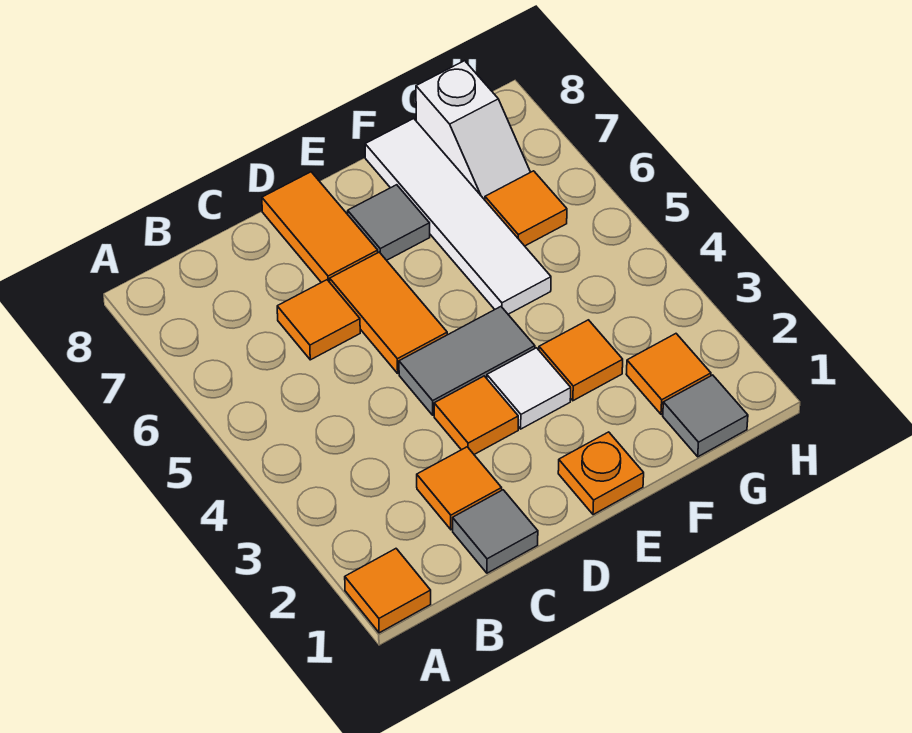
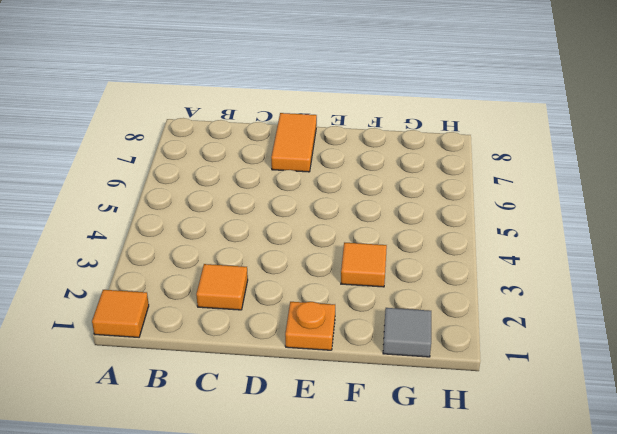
none -> grey tile C1 level 1
none -> orange tile C6 level 1
none -> orange tile D3 level 1

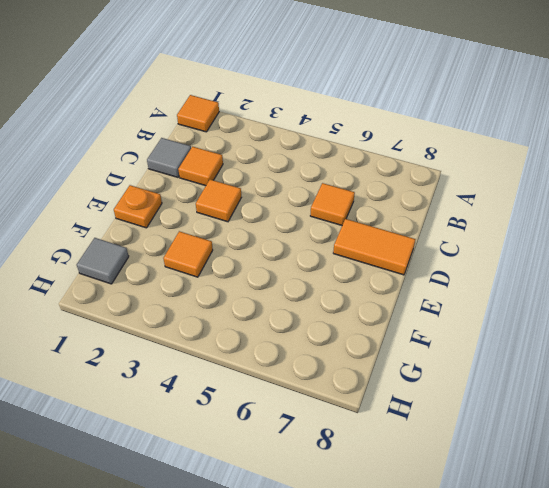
none -> grey tile D4:E4 level 1
none -> orange tile D5:D6 level 1
none -> white tile E3 level 1

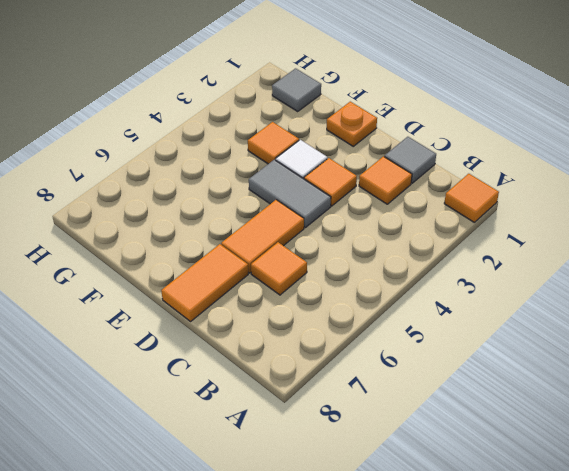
none -> grey tile E7 level 1
none -> white tile F5:F8 level 1
none -> orange tile G2 level 1

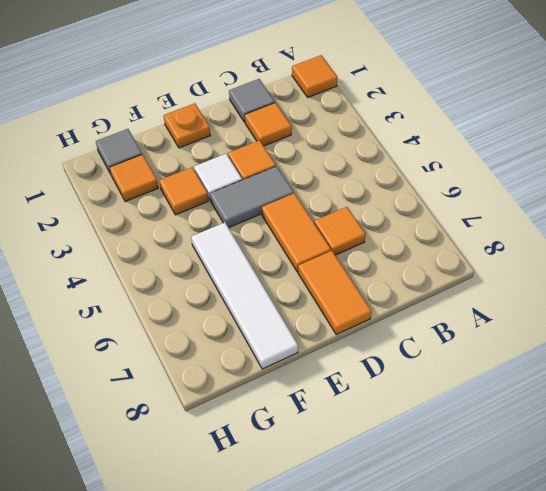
none -> grey tile E7 level 1
none -> orange tile G6 level 1
none -> white slope G7:G8 level 1 top 8

